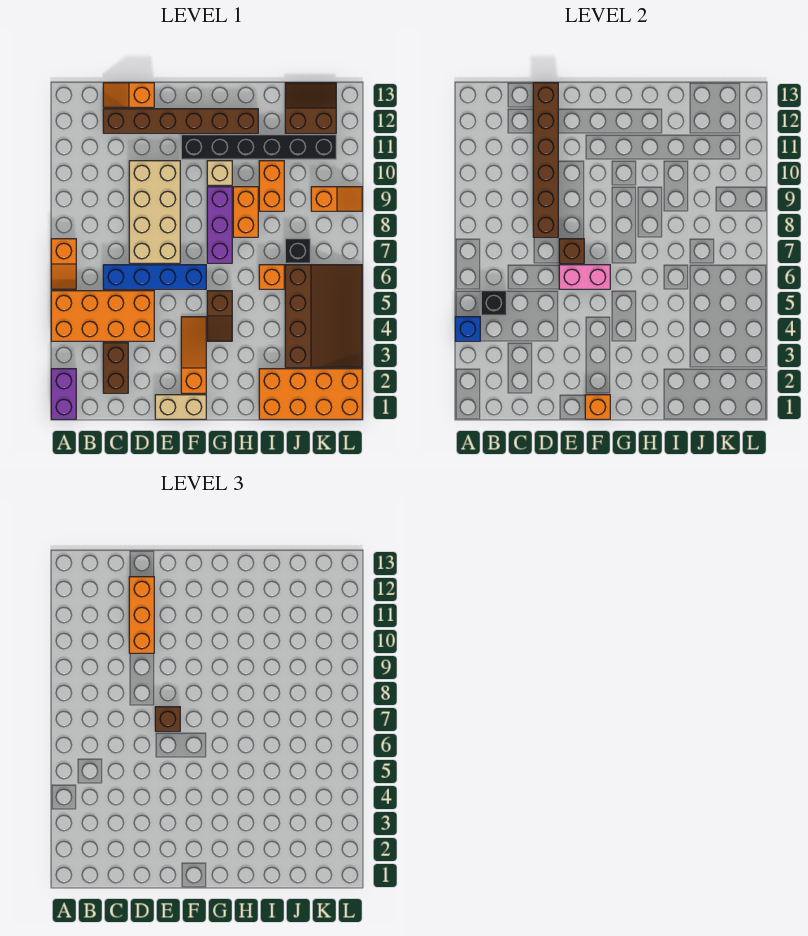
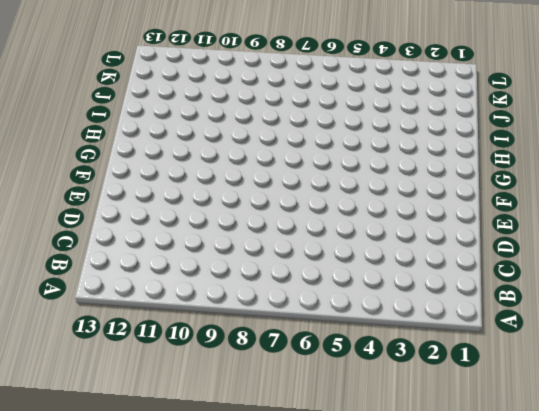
none -> purple brick A1:A2 level 1
none -> orange brick A4:D5 level 1
none -> orange slope A6:A7 level 1 top 7
none -> brown brick C2:C3 level 1

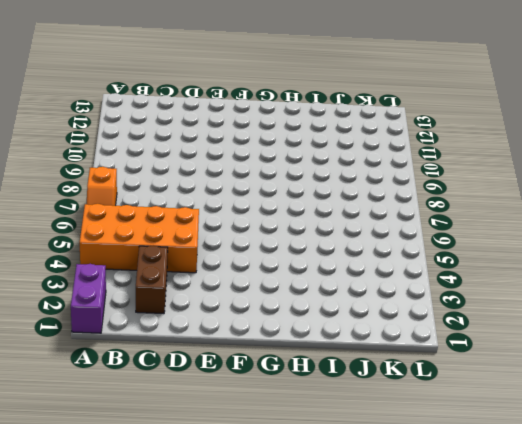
none -> blue brick C6:F6 level 1
none -> brown brick C12:H12 level 1
none -> orange slope C13:D13 level 1 top D
none -> tan brick D7:E10 level 1

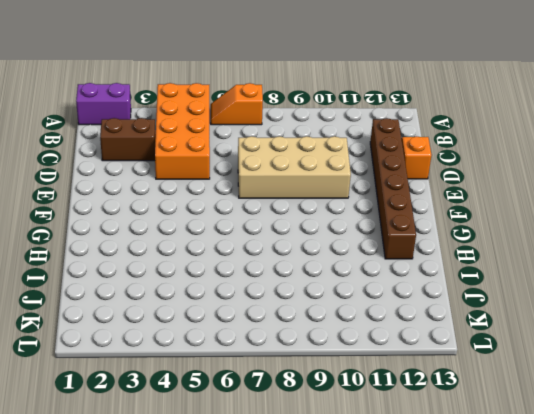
none -> blue brick C6:F6 level 1
none -> tan brick E1:F1 level 1
none -> orange slope F2:F4 level 1 top 2
none -> black brick F11:K11 level 1

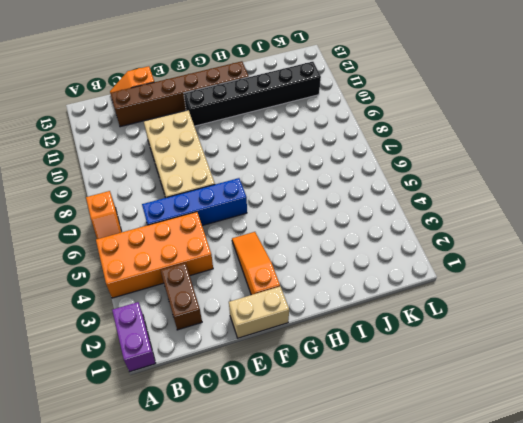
none -> brown slope G4:G5 level 1 top 5
none -> purple brick G7:G9 level 1
none -> tan brick G10 level 1
none -> orange brick H8:H9 level 1

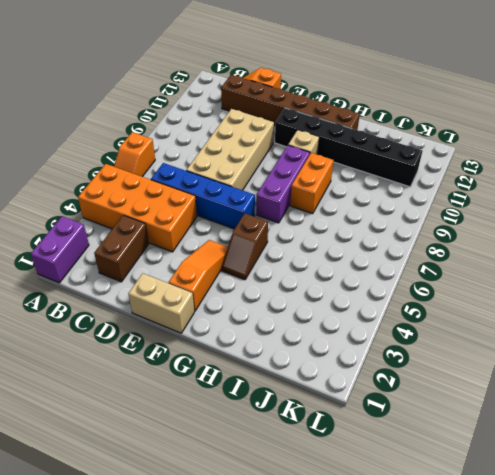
none -> orange brick I1:L2 level 1
none -> orange brick I6 level 1
none -> orange brick I9:I10 level 1
none -> brown slope J3:L6 level 1 top J

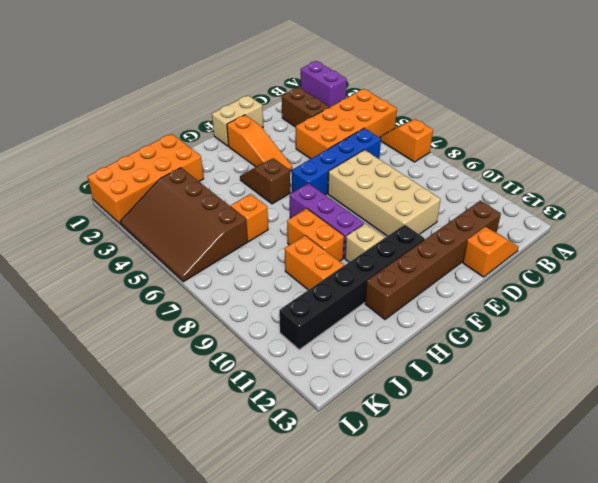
none -> black brick J7 level 1
none -> brown slope J12:K13 level 1 top 12
none -> orange slope K9:L9 level 1 top K
none -> blue brick A4 level 2

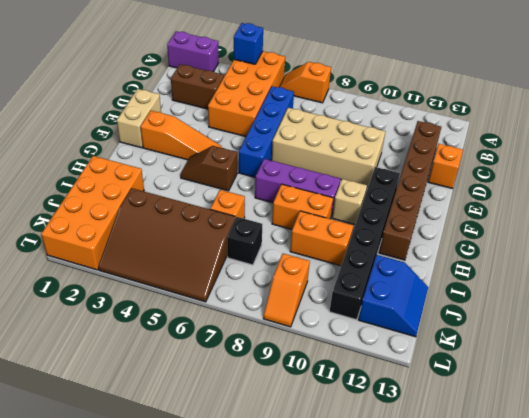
blue slope J12:K13 level 1 top 12 -> brown slope J12:K13 level 1 top 12
none -> black brick B5 level 2
none -> brown brick D8:D13 level 2
none -> pink brick E6:F6 level 2
none -> brown brick E7 level 2

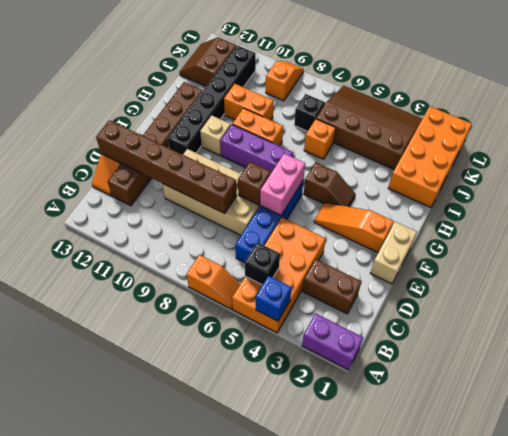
none -> orange brick F1 level 2
none -> orange brick D10:D12 level 3
none -> brown brick E7 level 3

